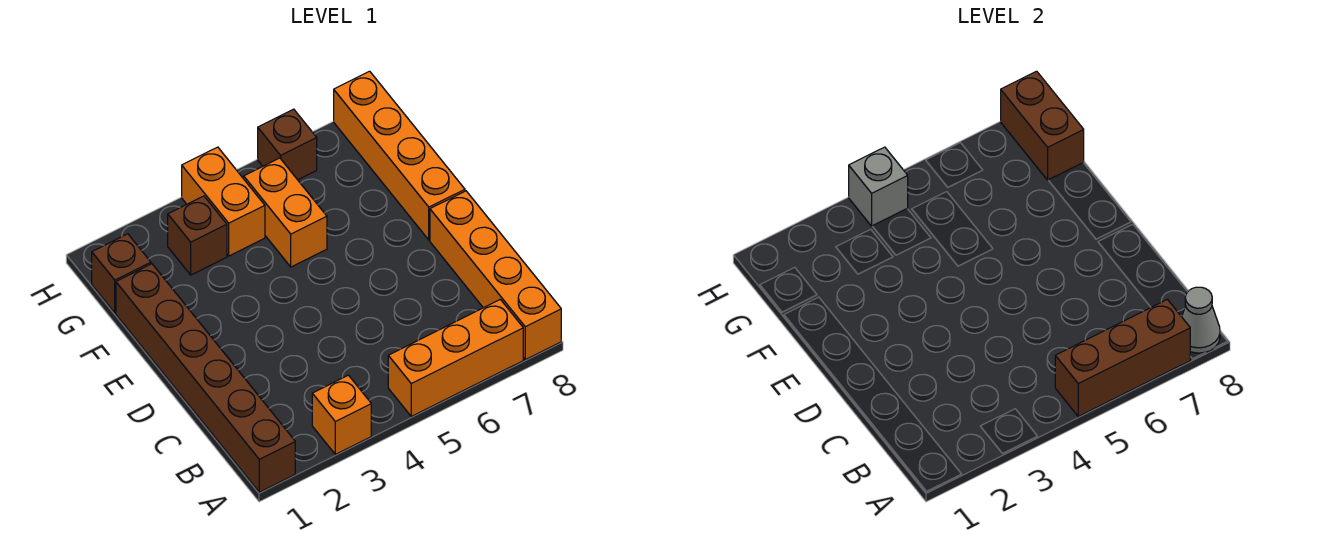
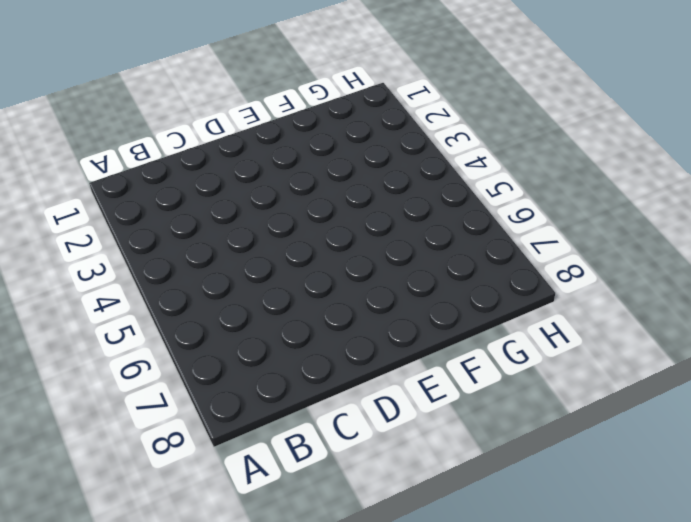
none -> brown brick A1:F1 level 1
none -> orange brick A3 level 1
none -> orange brick A5:A7 level 1

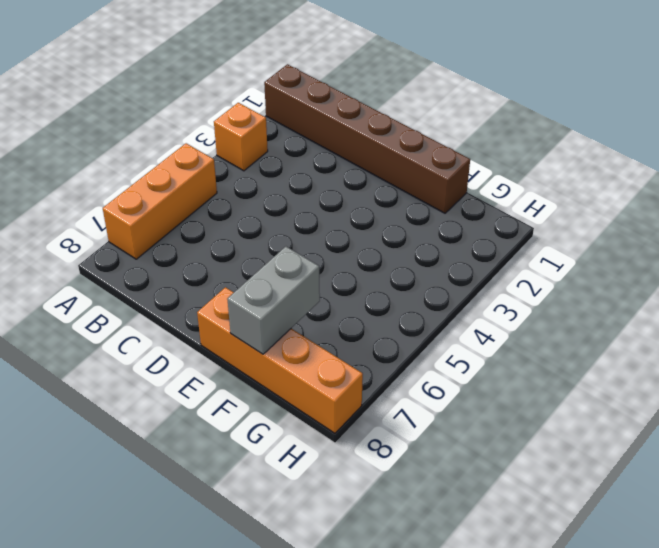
grey brick F7:F8 level 2 -> none
none -> orange brick A8:D8 level 1
none -> orange brick F5:G5 level 1
none -> brown brick G1 level 1

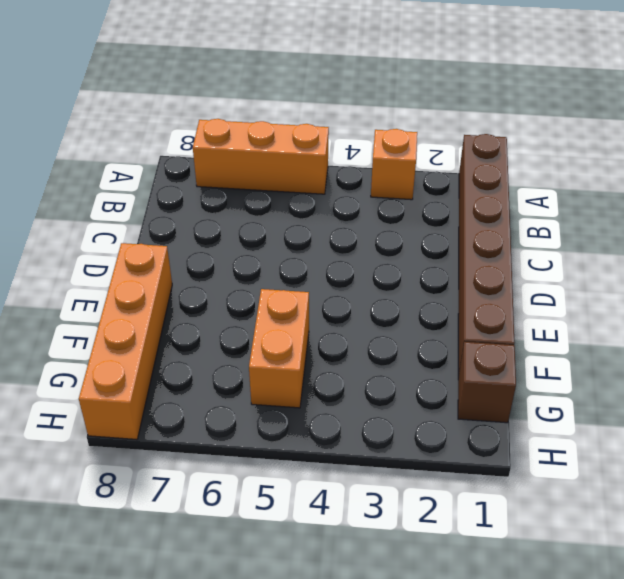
none -> orange brick A8:D8 level 1
none -> brown brick G3 level 1
none -> orange brick G4:H4 level 1

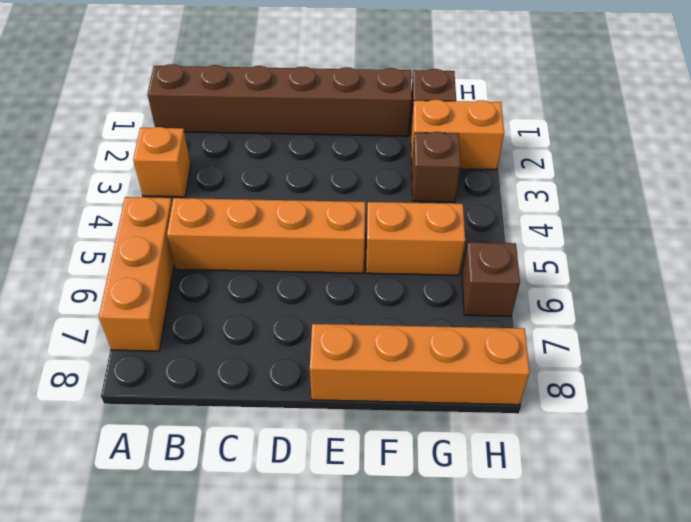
orange brick B5:E5 level 1 -> orange brick A8:D8 level 1
orange brick G2:H2 level 1 -> orange brick G4:H4 level 1
none -> brown brick A5:A7 level 2
none -> grey cone A8 level 2
none -> brown brick G8:H8 level 2

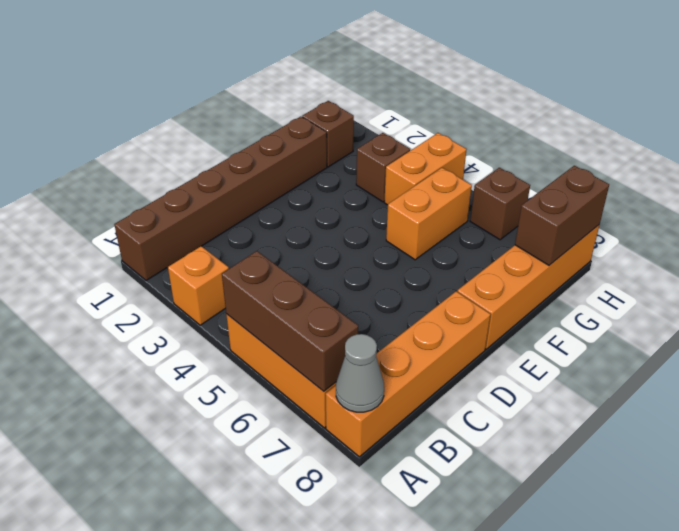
none -> grey brick H4 level 2

